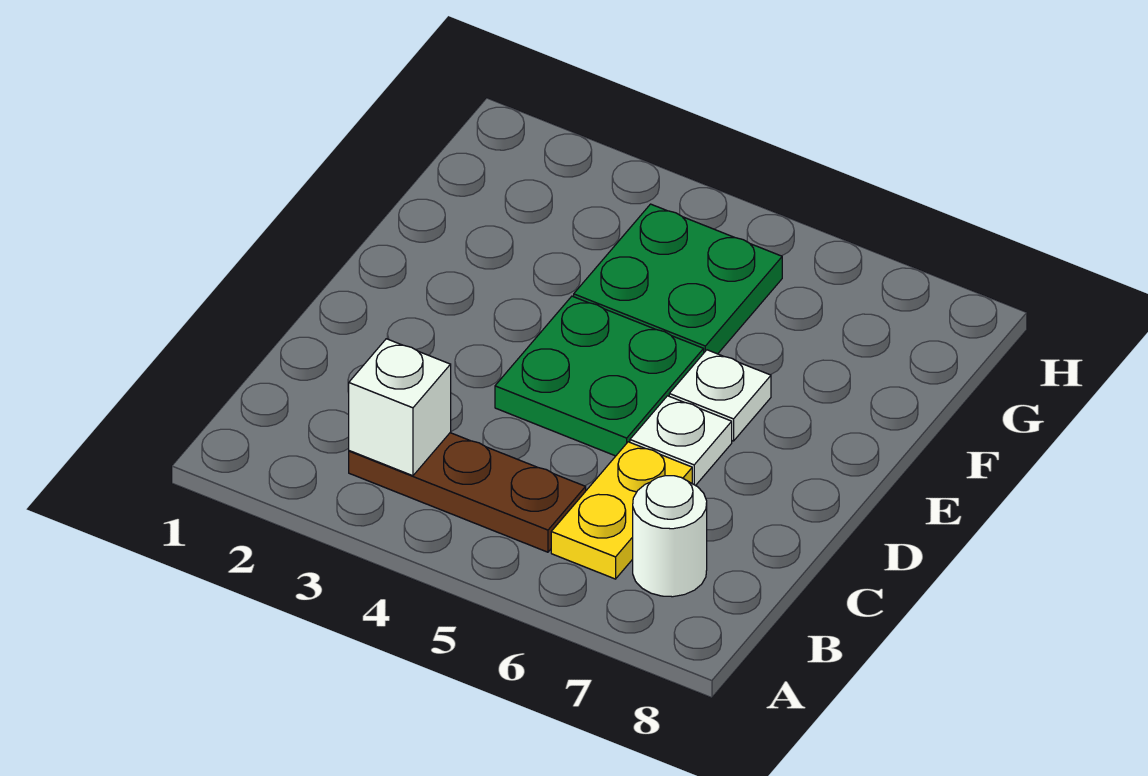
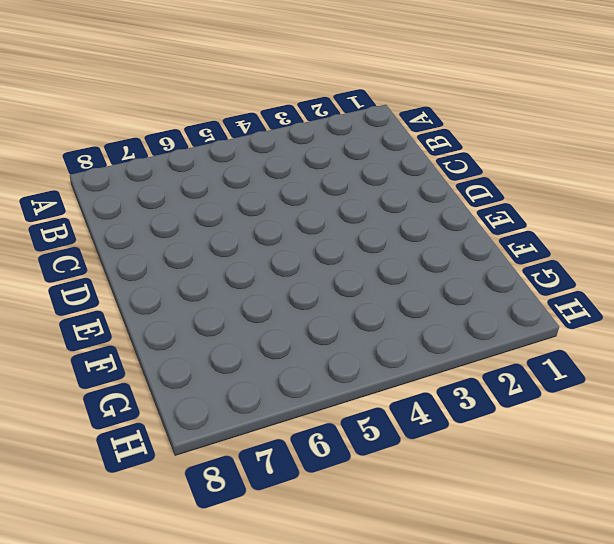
none -> brown plate B3:B5 level 1
none -> yellow plate B6:C6 level 1

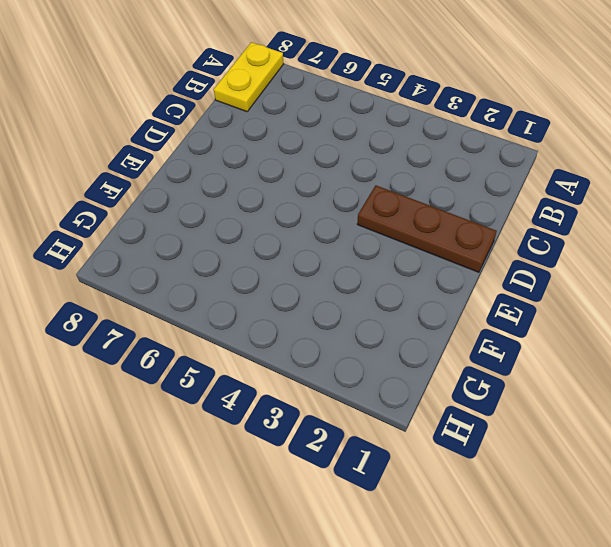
yellow plate A8:B8 level 1 -> yellow plate B6:C6 level 1
brown plate D1:D3 level 1 -> brown plate B3:B5 level 1
none -> white round brick B7 level 1
none -> green plate D4:E5 level 1

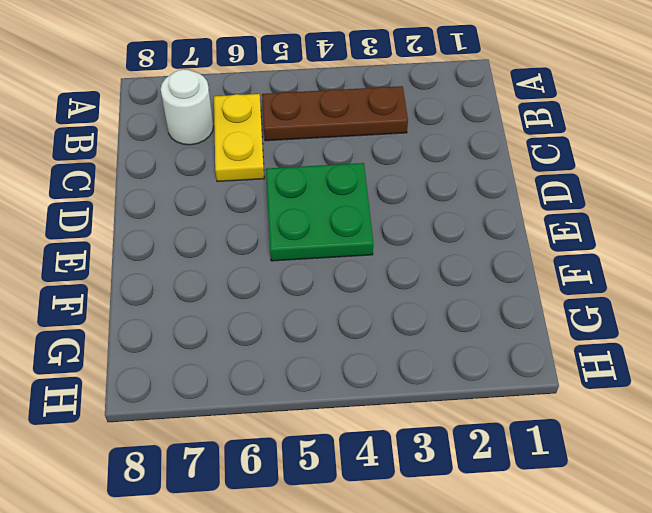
none -> white plate D6 level 1
none -> white plate E6 level 1

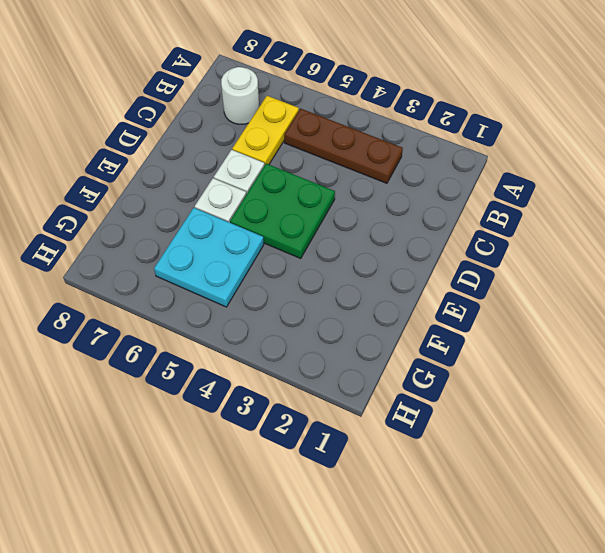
cyan plate F5:G6 level 1 -> green plate F4:G5 level 1
none -> white brick B3 level 2

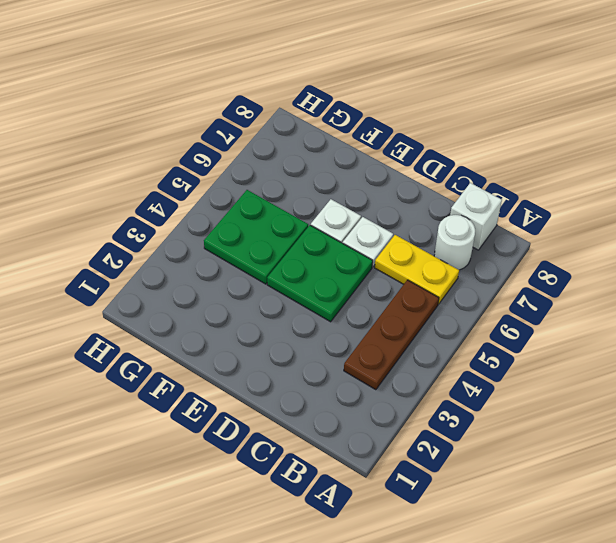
white brick B8 level 1 -> white brick B3 level 2

